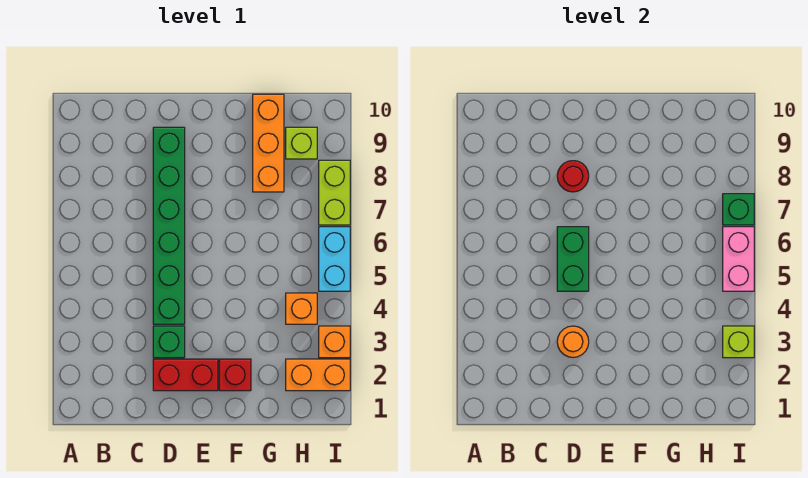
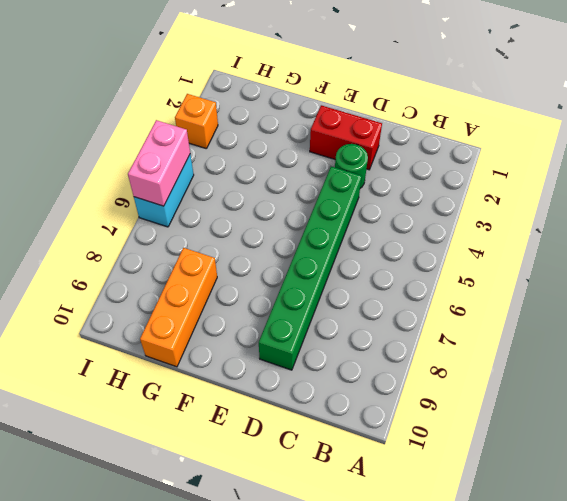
green round brick D3 level 1 -> green brick D3 level 1
none -> red brick F2 level 1
none -> orange brick H2:I2 level 1
none -> orange brick H4 level 1

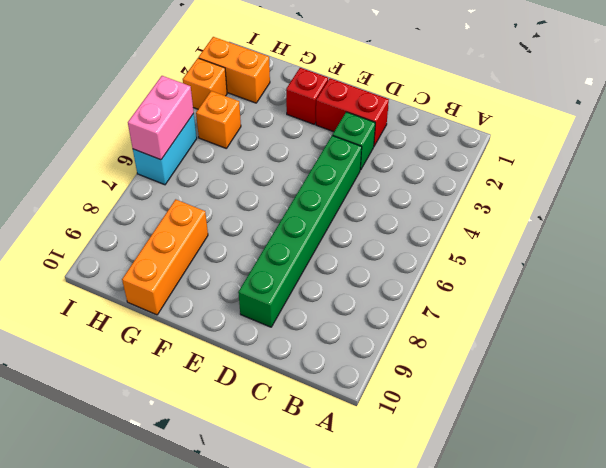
none -> lime brick H9 level 1
none -> lime brick I7:I8 level 1
none -> orange round brick D3 level 2

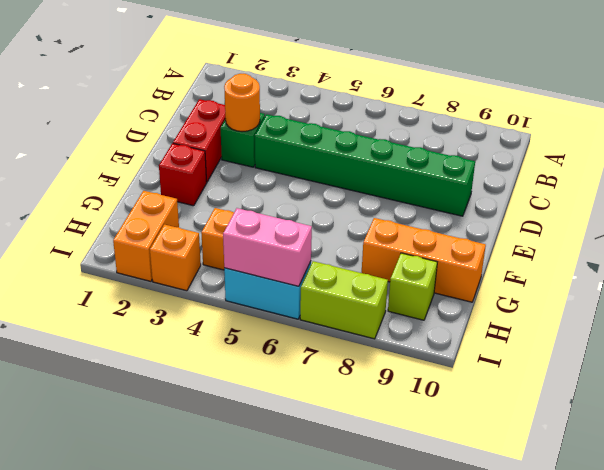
none -> green brick D5:D6 level 2
none -> red round brick D8 level 2
none -> lime brick I3 level 2

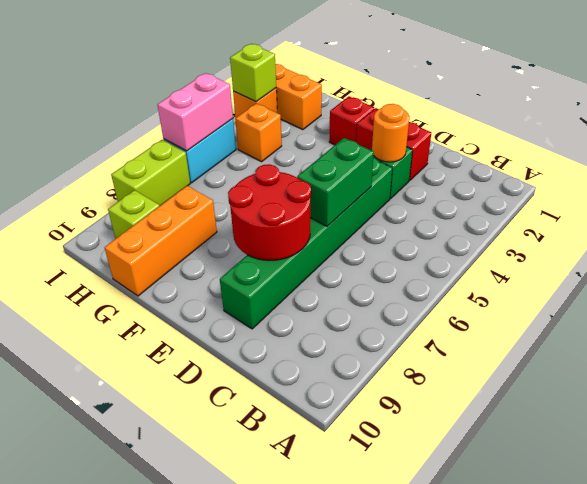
red round brick D7:E8 level 2 -> red round brick D8 level 2
none -> green brick I7 level 2

